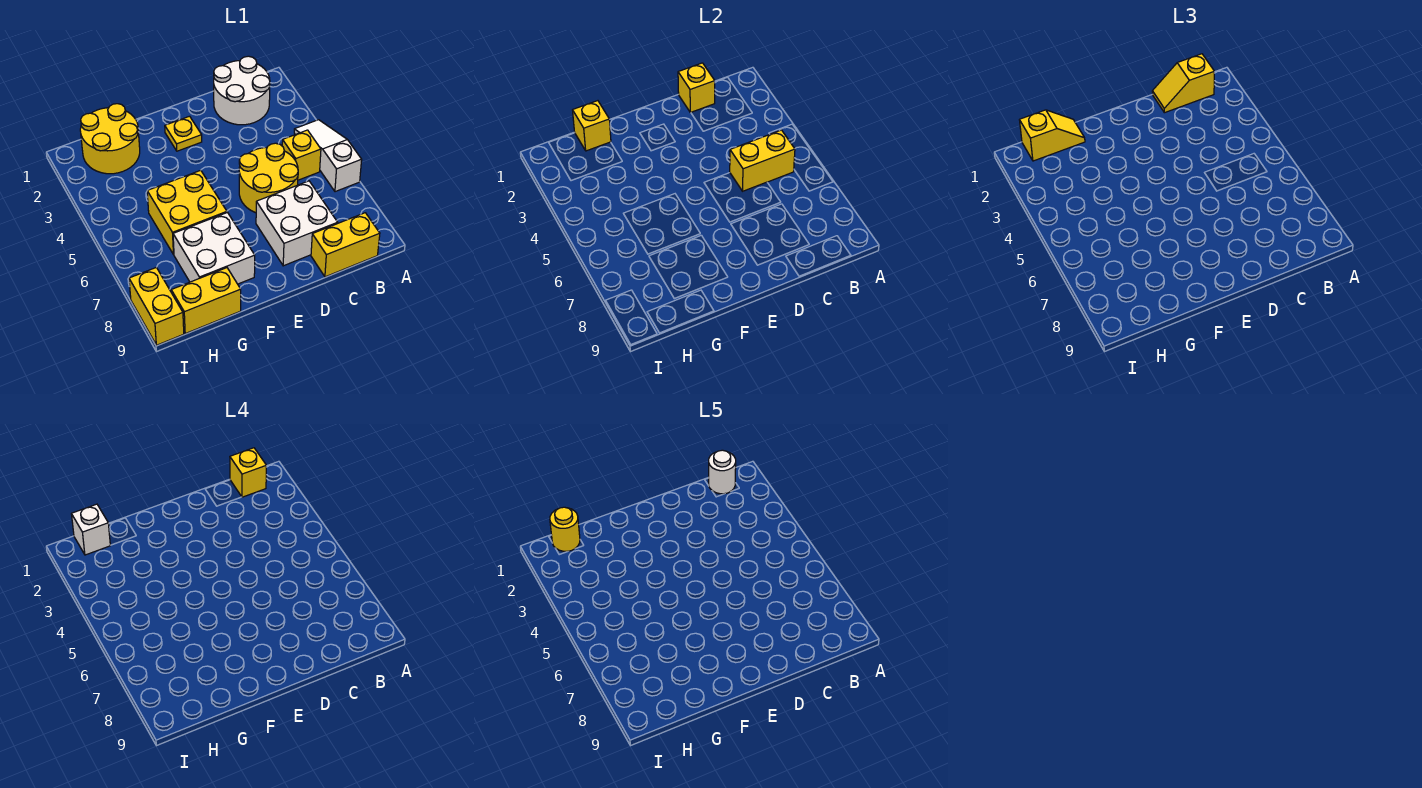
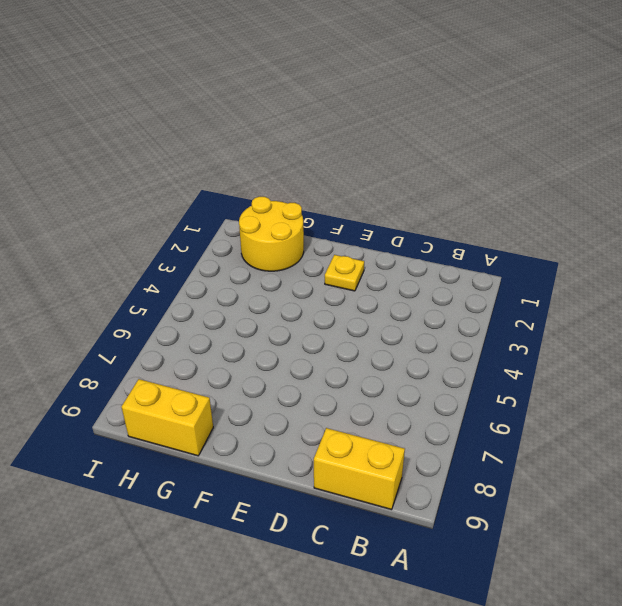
none -> white slope A4:A6 level 1 top 6
none -> white round brick B1:C2 level 1
none -> yellow brick B5 level 1

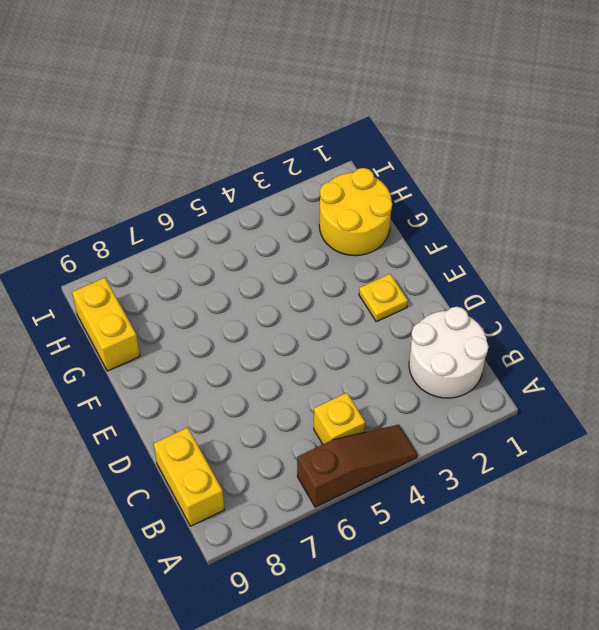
brown slope A4:A6 level 1 top 6 -> white slope A4:A6 level 1 top 6
none -> yellow round brick C5:D6 level 1
none -> white brick C7:D8 level 1
none -> yellow brick F5:G6 level 1

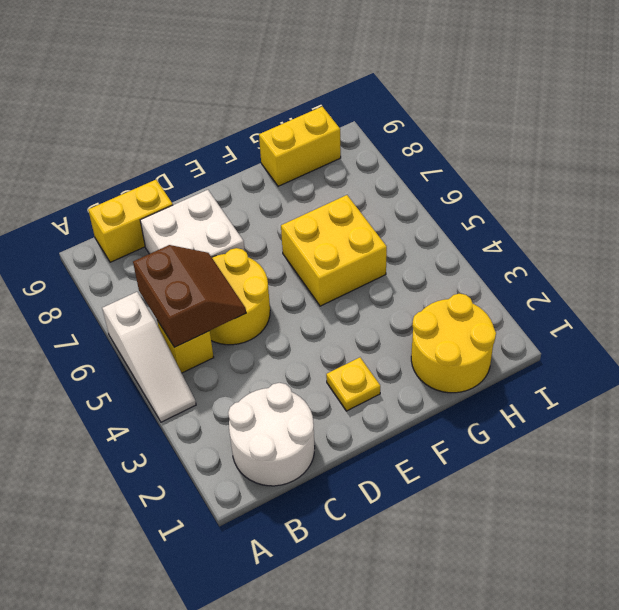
brown slope B5:C6 level 2 top B -> yellow brick B5:C5 level 2
none -> white brick F7:G8 level 1
none -> yellow brick I8:I9 level 1
none -> yellow brick C1 level 2

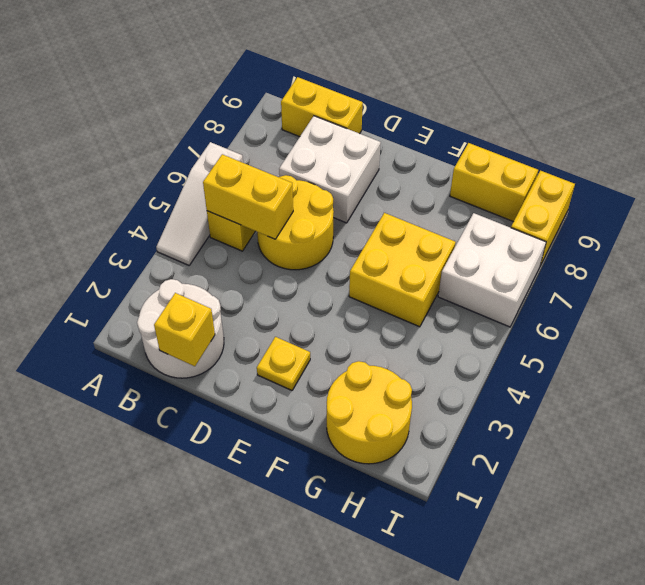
white brick H6:I7 level 1 -> white brick F7:G8 level 1
none -> yellow brick G1 level 2
none -> yellow slope B1:C1 level 3 top B
none -> yellow slope G1:H1 level 3 top H

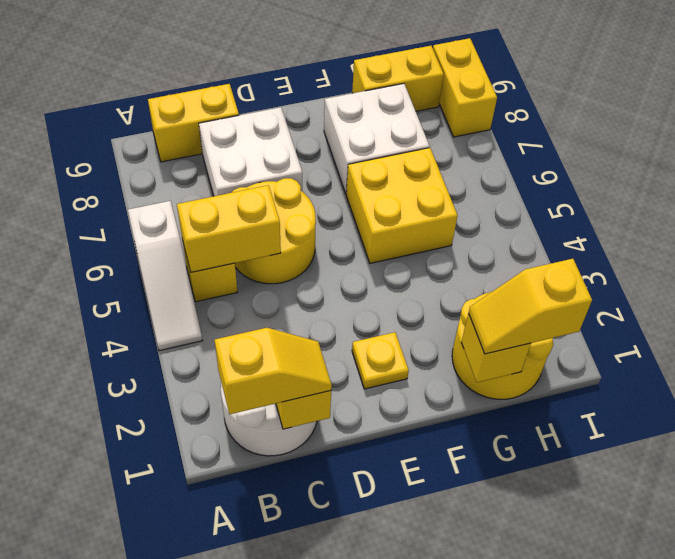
none -> yellow brick B1 level 4
none -> white brick H1 level 4
none -> white round brick B1 level 5

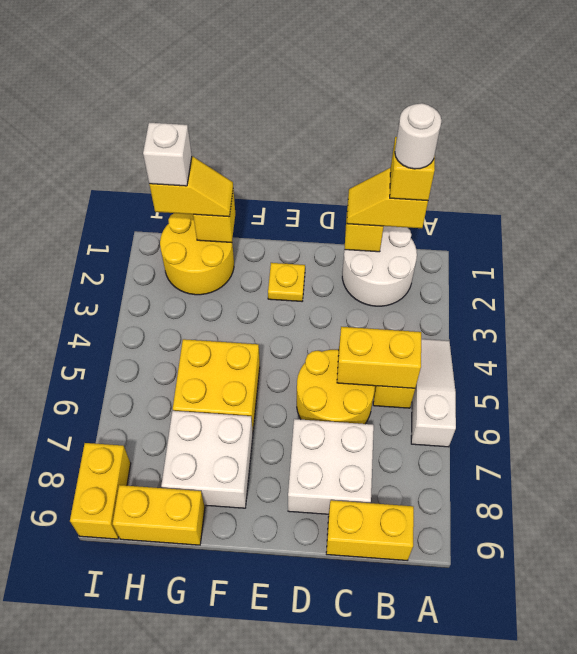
none -> yellow round brick H1 level 5

